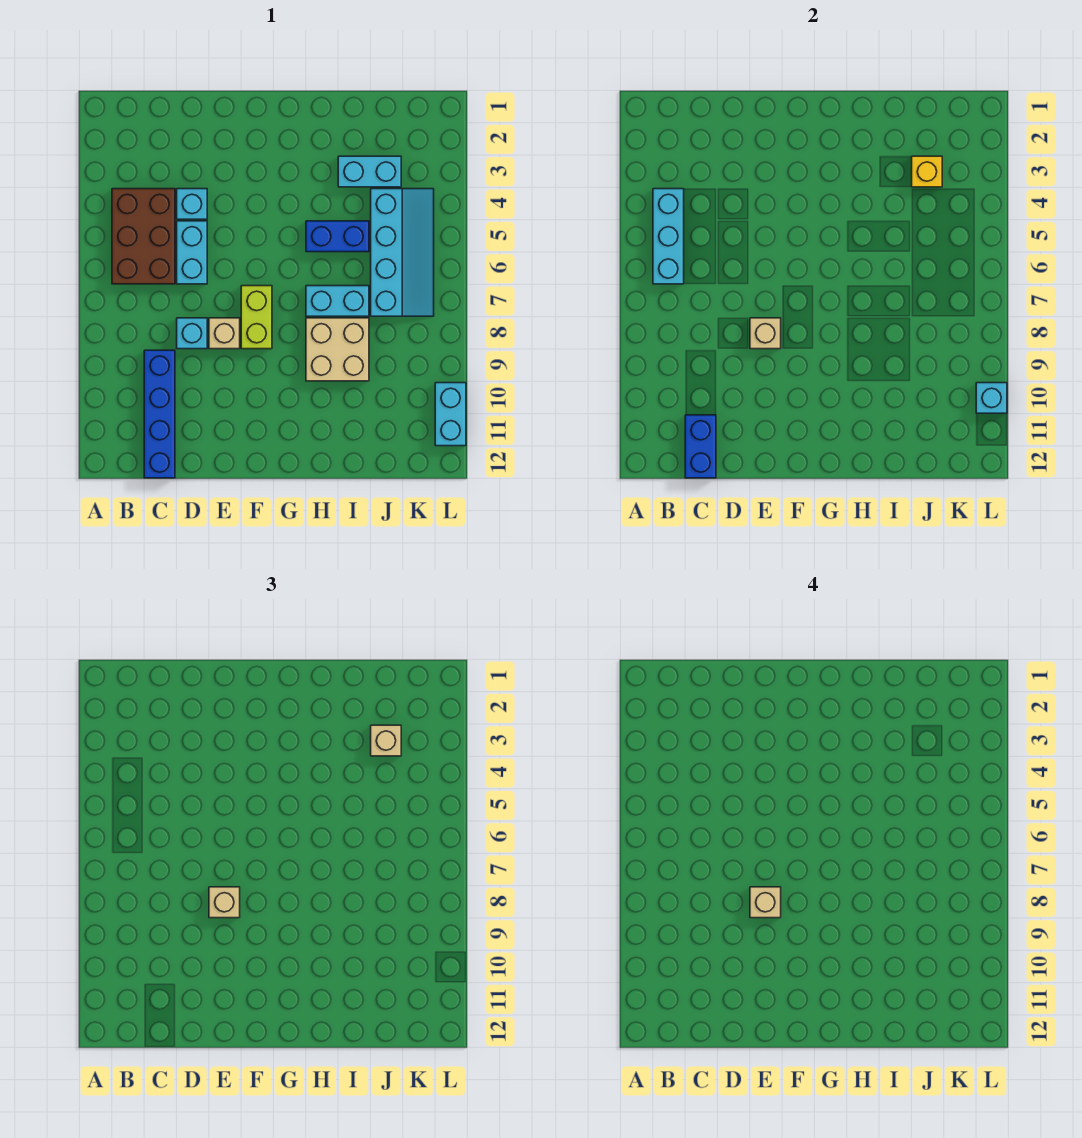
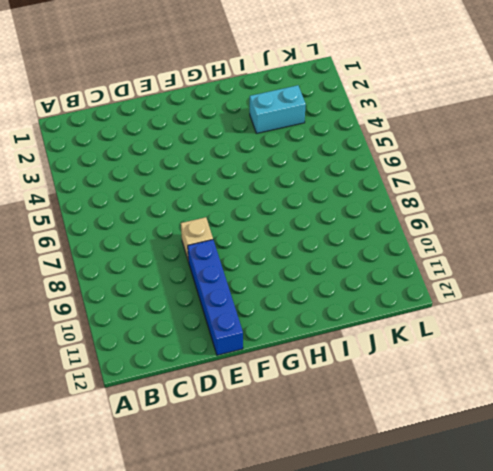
blue brick E9:E12 level 1 -> blue brick C9:C12 level 1
none -> brown brick B4:C6 level 1
none -> cyan brick D4 level 1
none -> cyan brick D5:D6 level 1

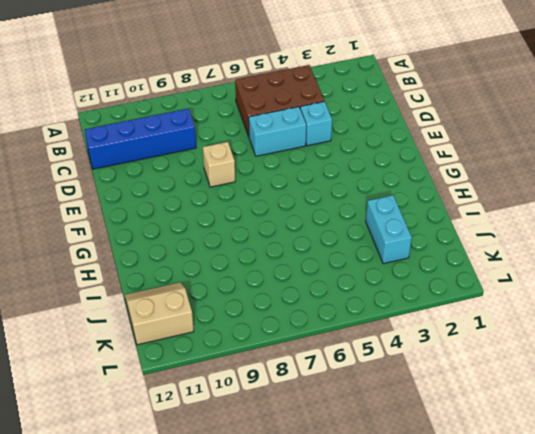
tan slope J11:K12 level 1 top K -> none
none -> cyan brick D8 level 1
none -> lime brick F7:F8 level 1
none -> blue brick H5:I5 level 1

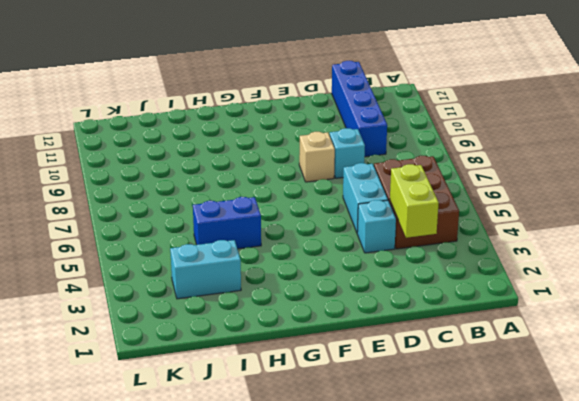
lime brick C3:C4 level 2 -> lime brick F7:F8 level 1
none -> cyan brick H7:I7 level 1
none -> tan brick H8:I9 level 1
none -> cyan slope J4:K7 level 1 top J

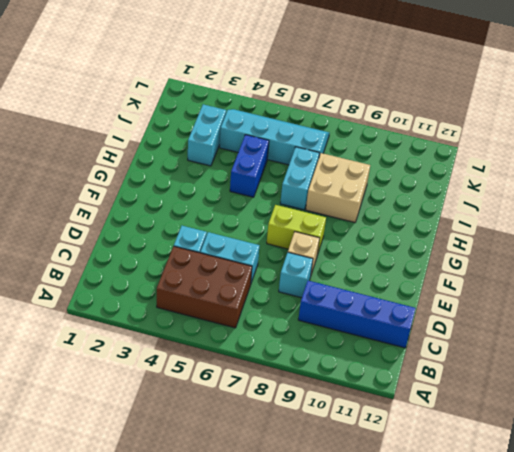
none -> cyan brick L10:L11 level 1
none -> cyan brick B4:B6 level 2
none -> blue brick C11:C12 level 2

